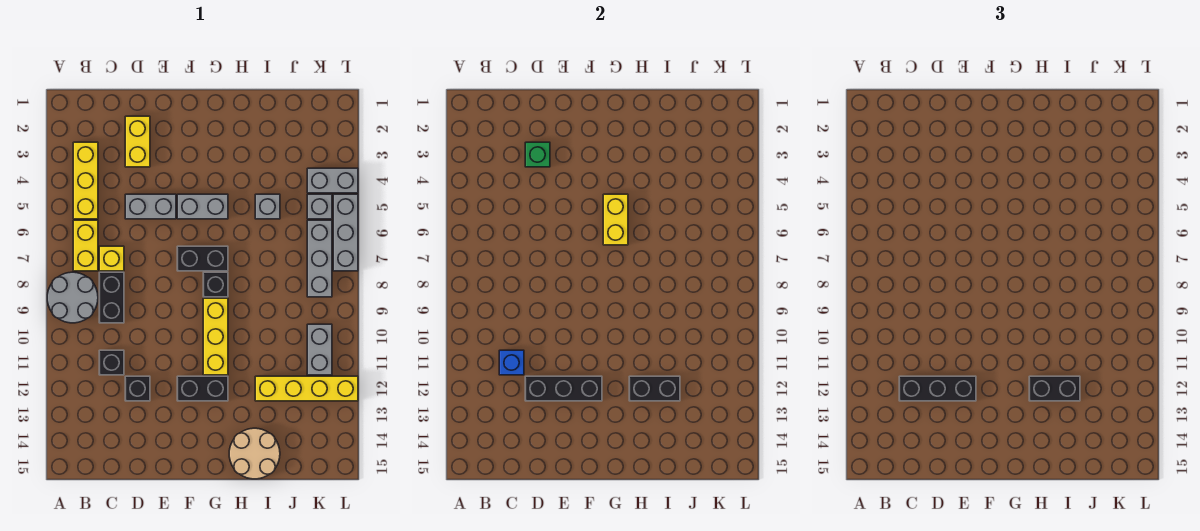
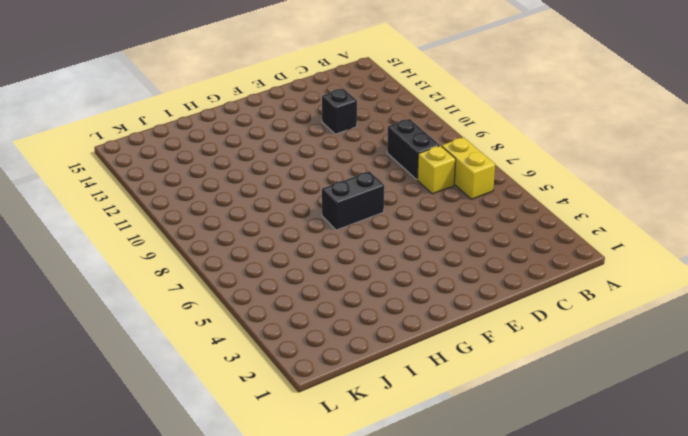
none -> grey round brick A8:B9 level 1
none -> yellow brick B3:B5 level 1
none -> black brick C11 level 1

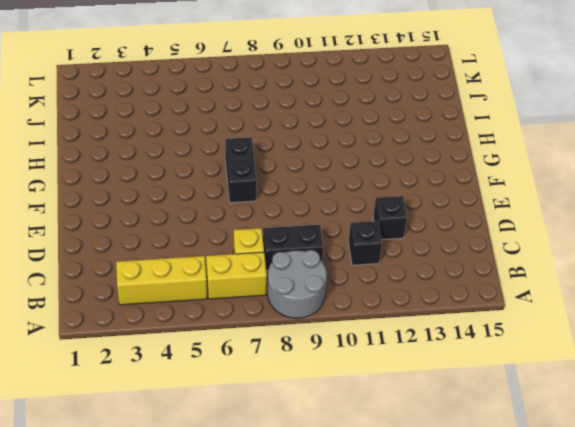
none -> yellow brick D2:D3 level 1
none -> grey brick D5:E5 level 1
none -> grey brick F5:G5 level 1

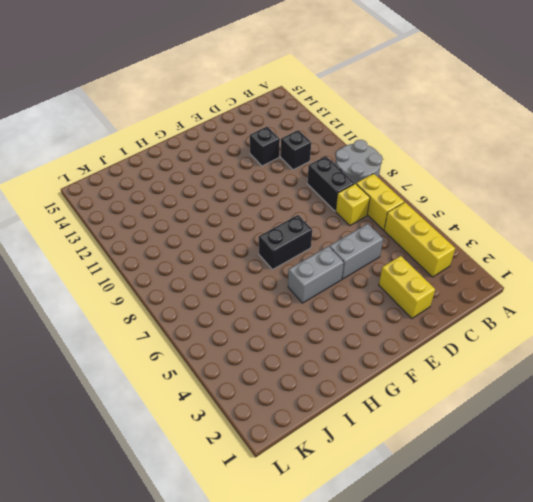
none -> black brick F12:G12 level 1
none -> black brick G8 level 1
none -> yellow brick G9:G11 level 1

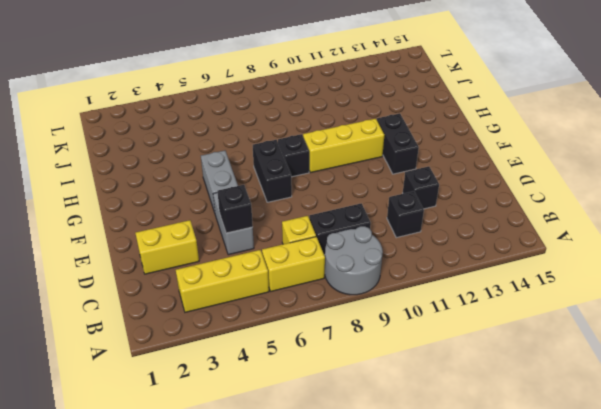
black brick D5 level 2 -> none
none -> tan round brick H14:I15 level 1
none -> grey brick I5 level 1
none -> yellow brick I12:L12 level 1

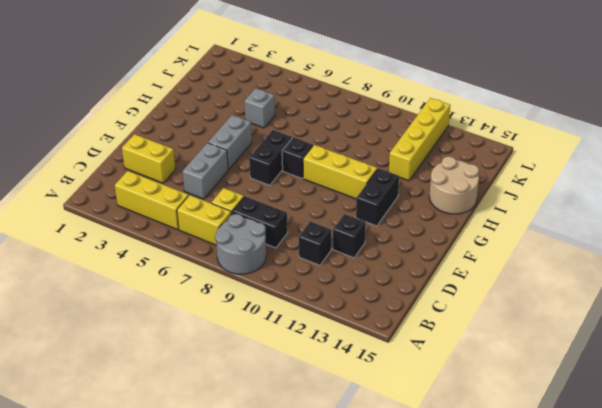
none -> grey brick K4:L4 level 1
none -> grey brick K5 level 1
none -> grey brick K6:K8 level 1

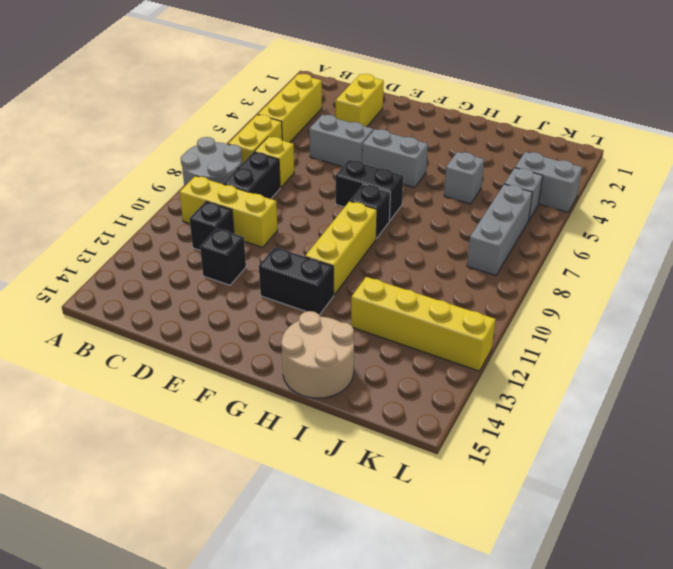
yellow brick B10:D10 level 1 -> none
none -> grey brick K10:K11 level 1
none -> grey brick L5:L7 level 1
none -> blue brick C11 level 2

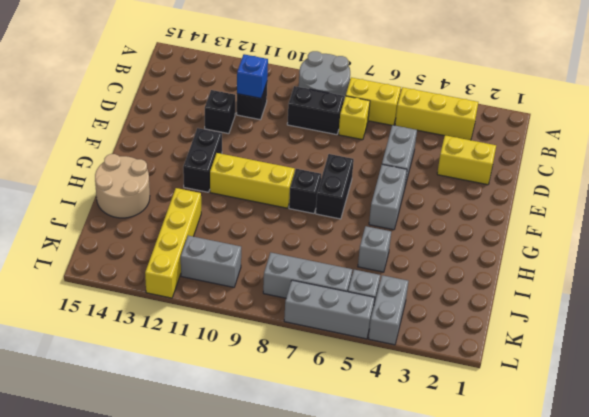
none -> green brick D3 level 2
none -> black brick D12:F12 level 2
none -> yellow brick G5:G6 level 2

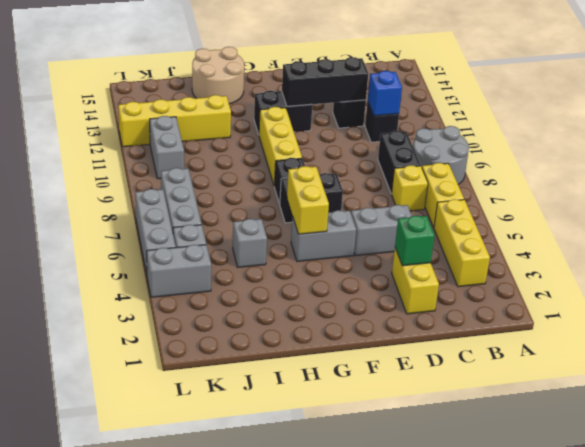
none -> black brick H12:I12 level 2
none -> black brick C12:E12 level 3
none -> black brick H12:I12 level 3

